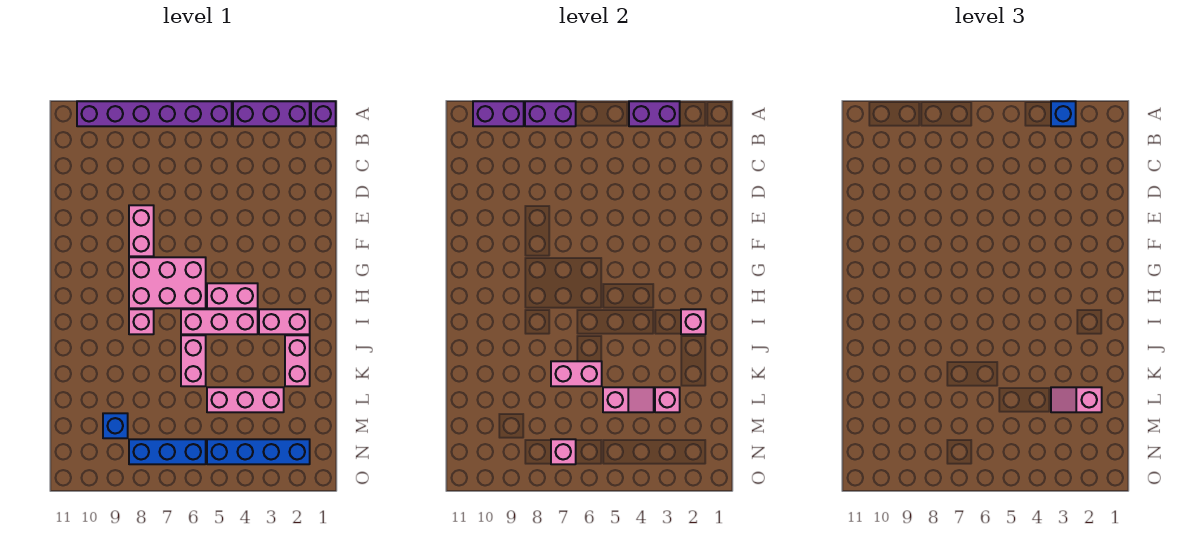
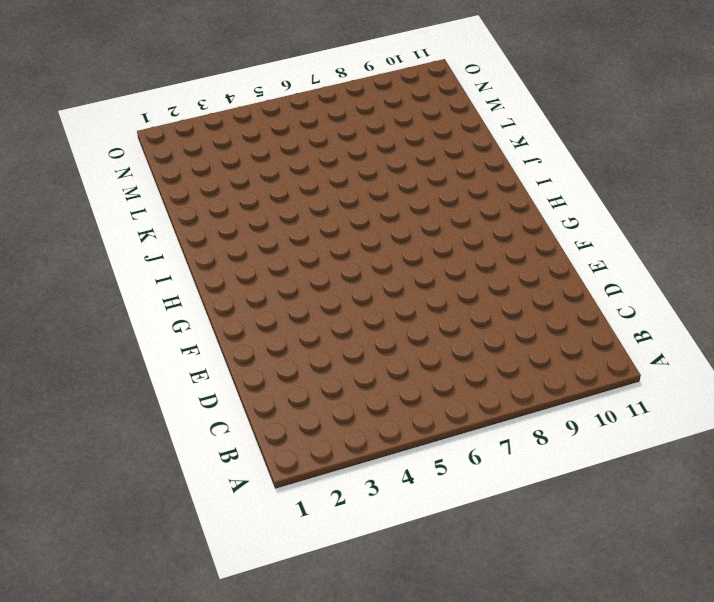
none -> purple brick A1 level 1
none -> purple brick A2:A4 level 1
none -> purple brick A5:A10 level 1

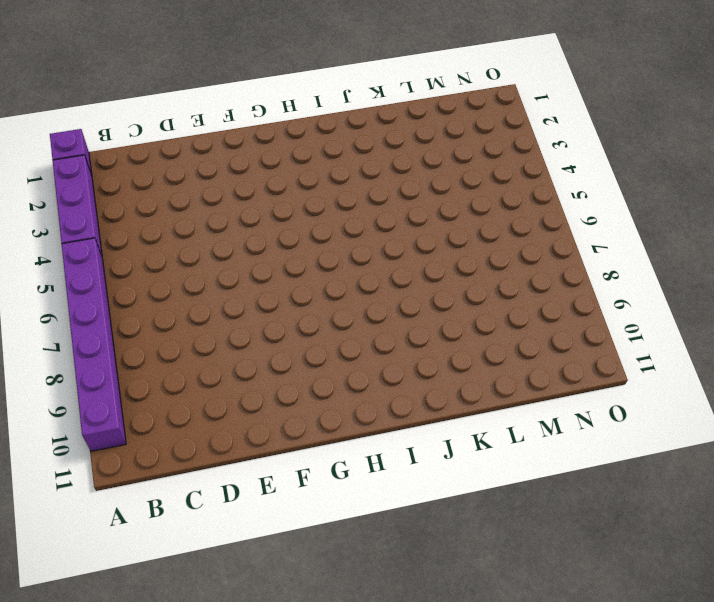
none -> pink brick E8:F8 level 1
none -> pink brick G6:H8 level 1
none -> pink brick H4:H5 level 1

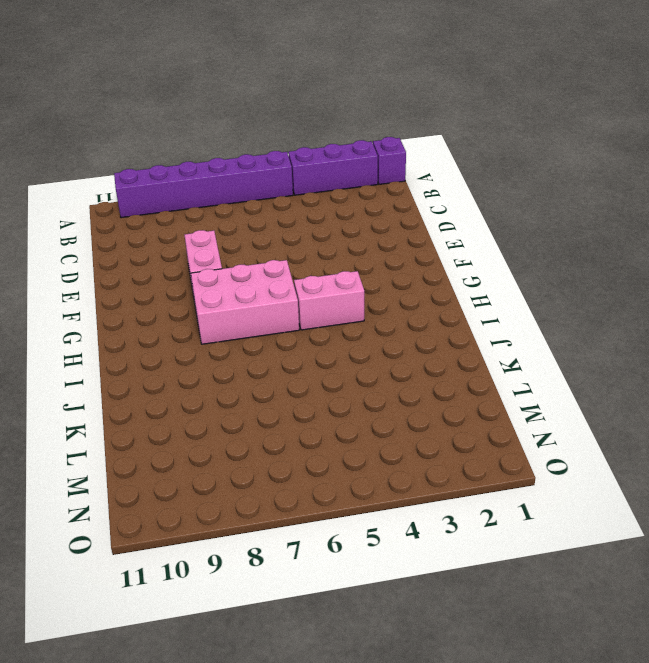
none -> pink brick I2:I3 level 1
none -> pink brick I4:I6 level 1
none -> pink brick I8 level 1

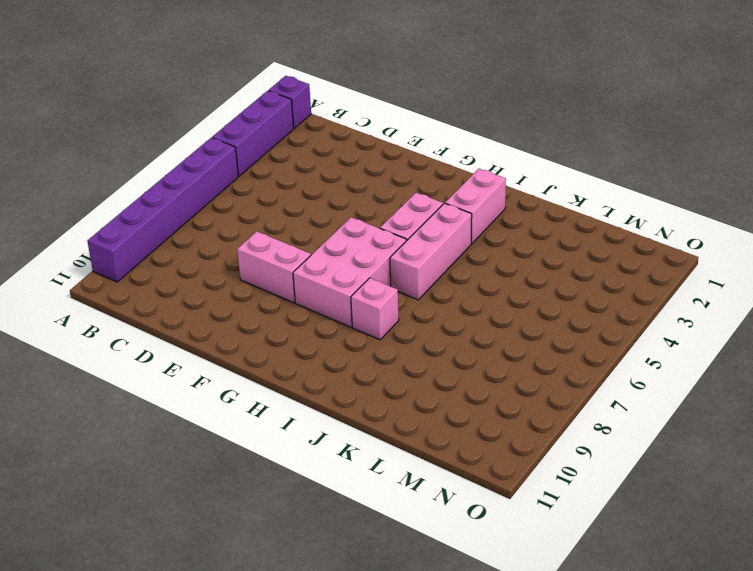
none -> pink brick J2:K2 level 1
none -> pink brick J6:K6 level 1
none -> pink brick L3:L5 level 1

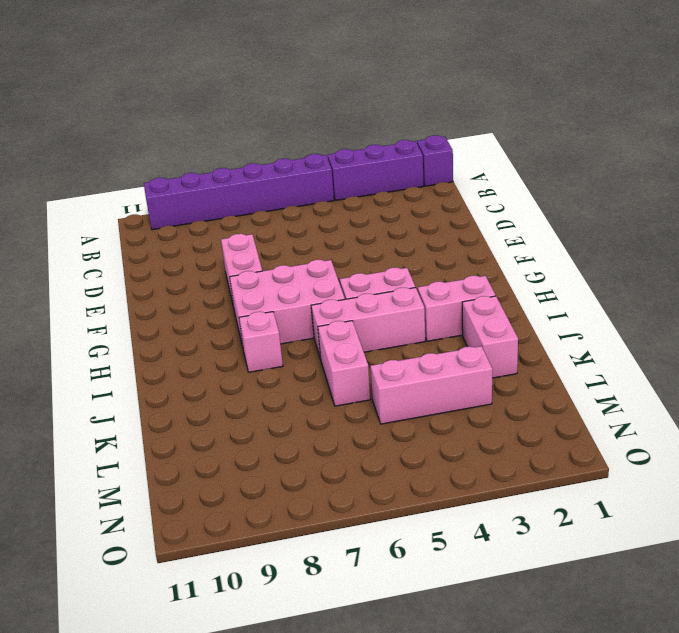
none -> blue brick M9 level 1
none -> blue brick N2:N5 level 1
none -> blue brick N6:N8 level 1

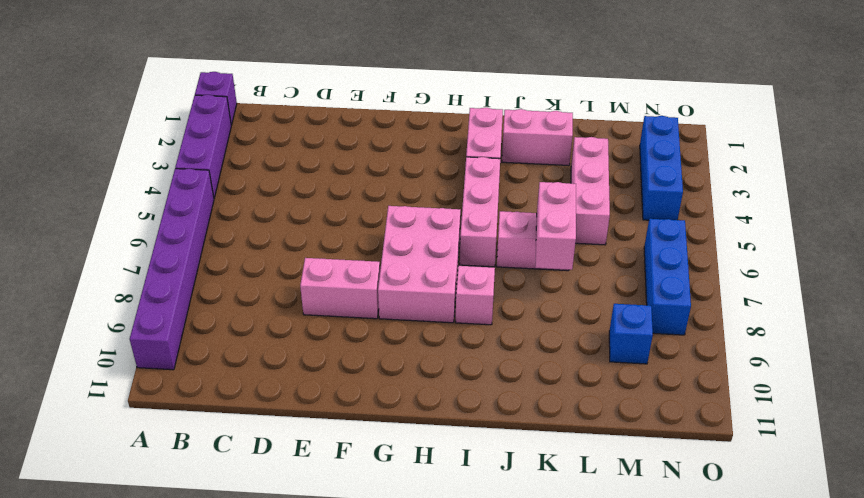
blue brick N2:N4 level 1 -> blue brick N2:N5 level 1
none -> pink brick H4:H5 level 1
none -> purple brick A3:A4 level 2
none -> purple brick A7:A8 level 2

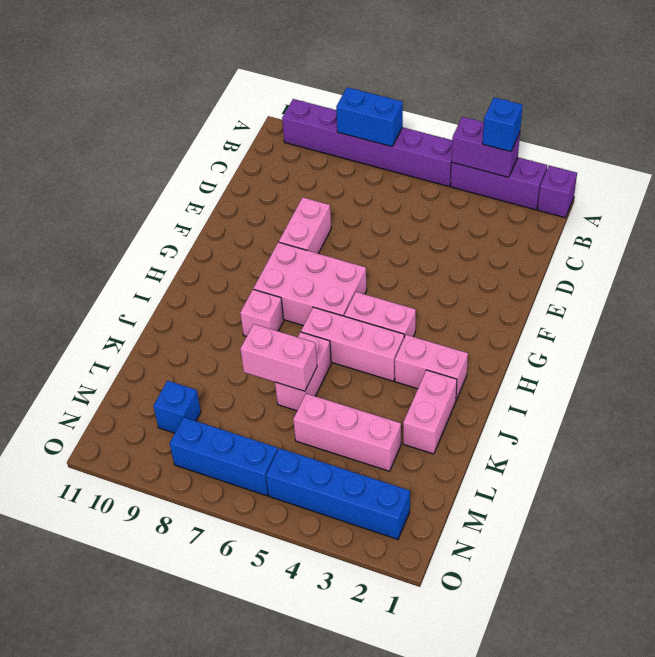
blue brick A7:A8 level 2 -> purple brick A7:A8 level 2
none -> purple brick A9:A10 level 2
none -> pink brick I2 level 2
none -> pink brick L3 level 2

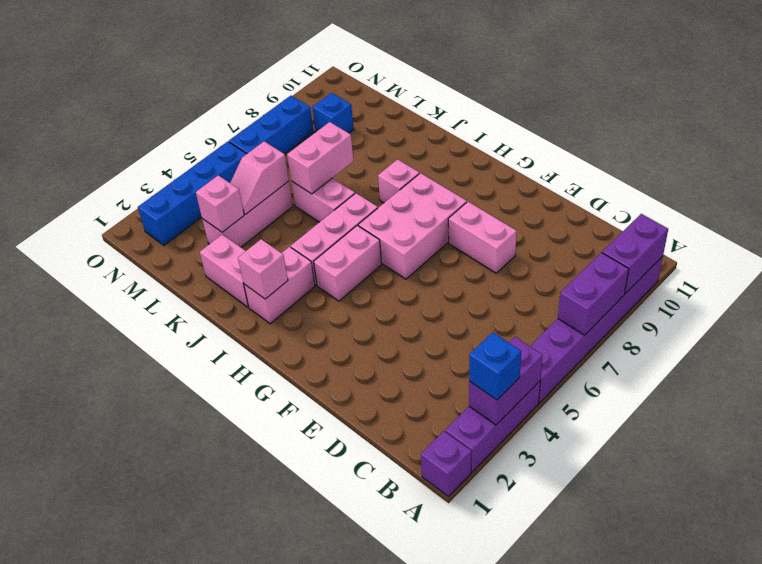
none -> pink brick N7 level 2
none -> pink slope L2:L3 level 3 top 2

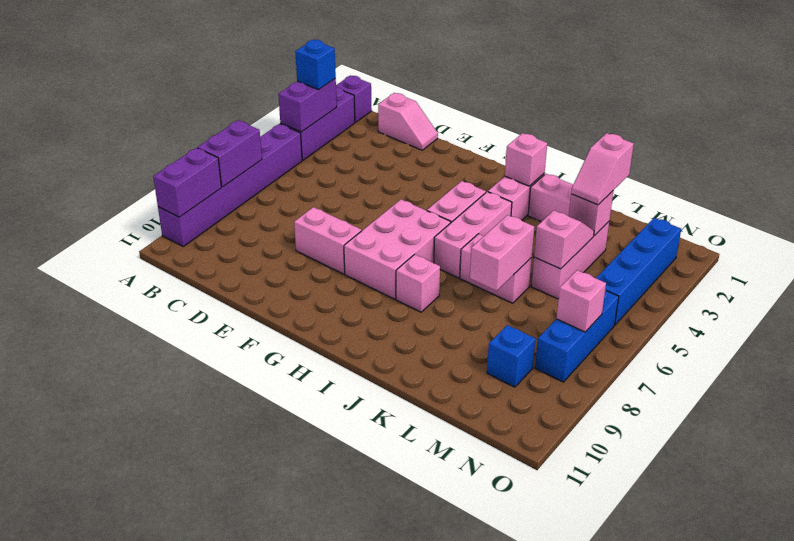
pink slope C1:D1 level 1 top C -> none

